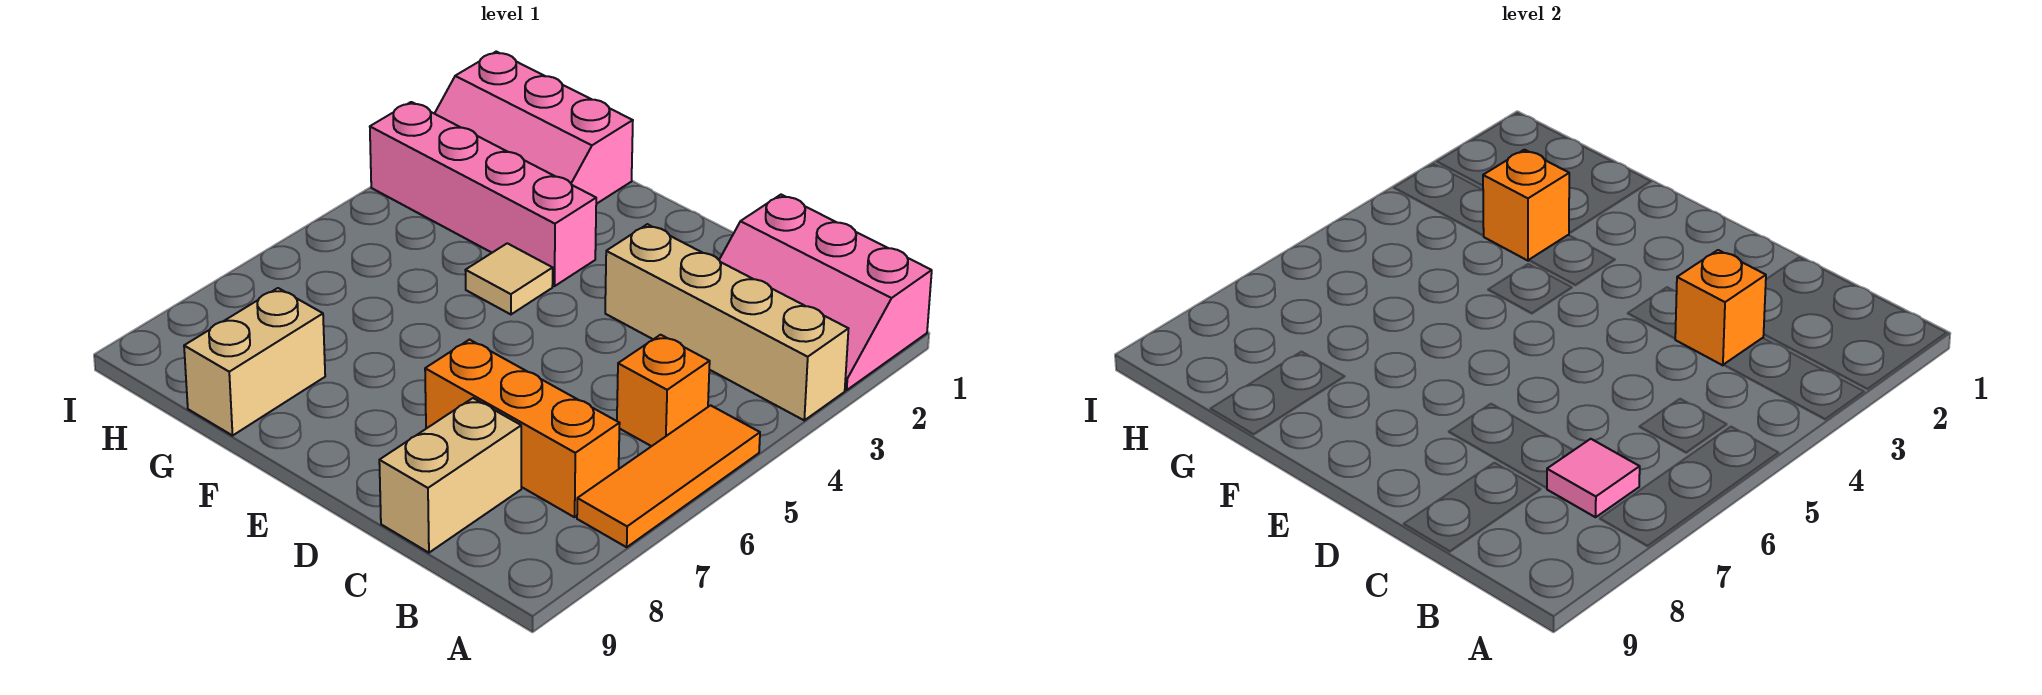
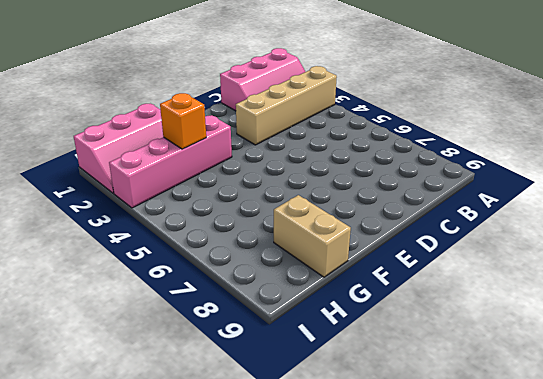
none -> orange tile A5:A7 level 1
none -> orange brick B5 level 1
none -> orange brick B7:D7 level 1

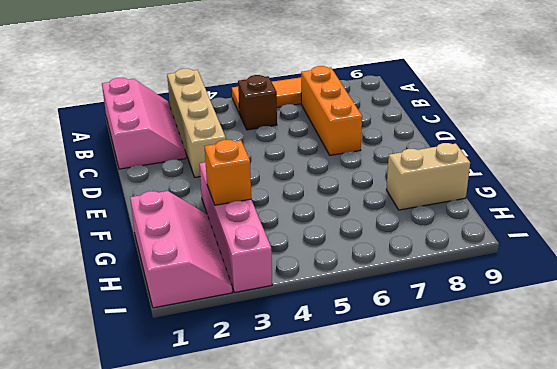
brown brick B5 level 1 -> orange brick B5 level 1
none -> tan brick C8:C9 level 1
none -> tan tile F4 level 1
none -> pink tile B7 level 2

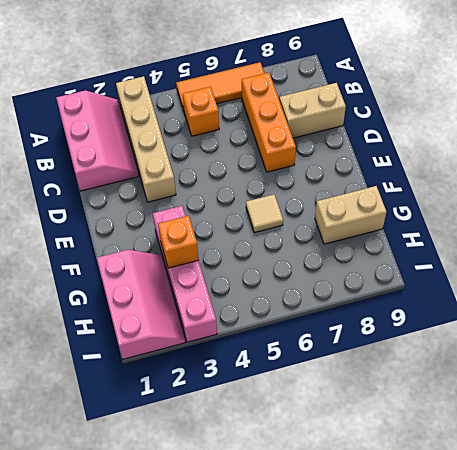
tan tile F6 level 1 -> tan tile F4 level 1
none -> pink tile B7 level 2
none -> orange brick C3 level 2

